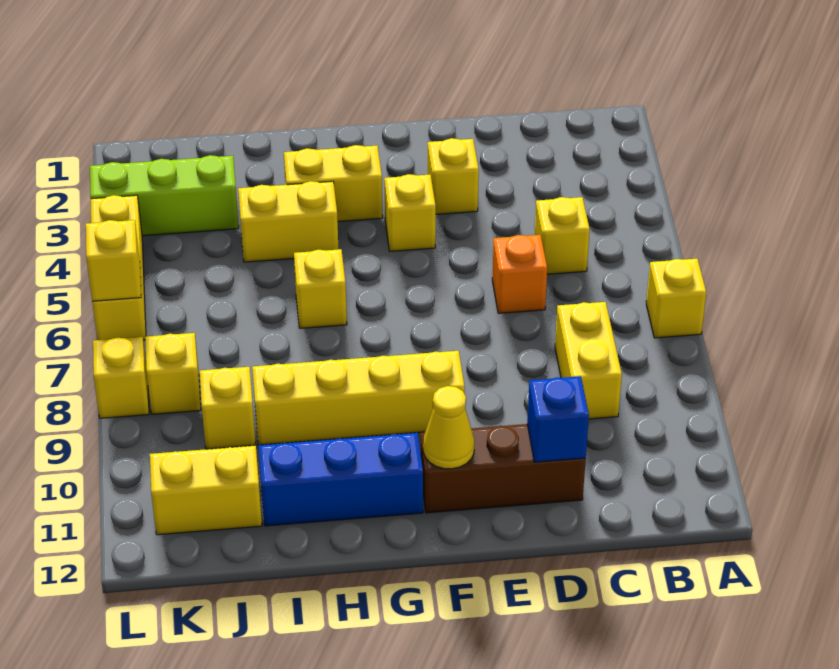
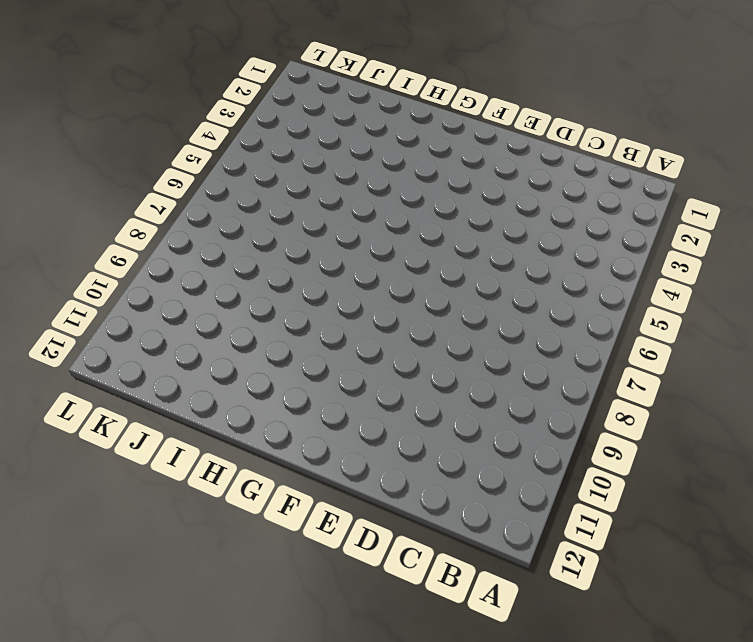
none -> yellow brick A7 level 1
none -> yellow brick C5 level 1
none -> yellow brick C8:C9 level 1

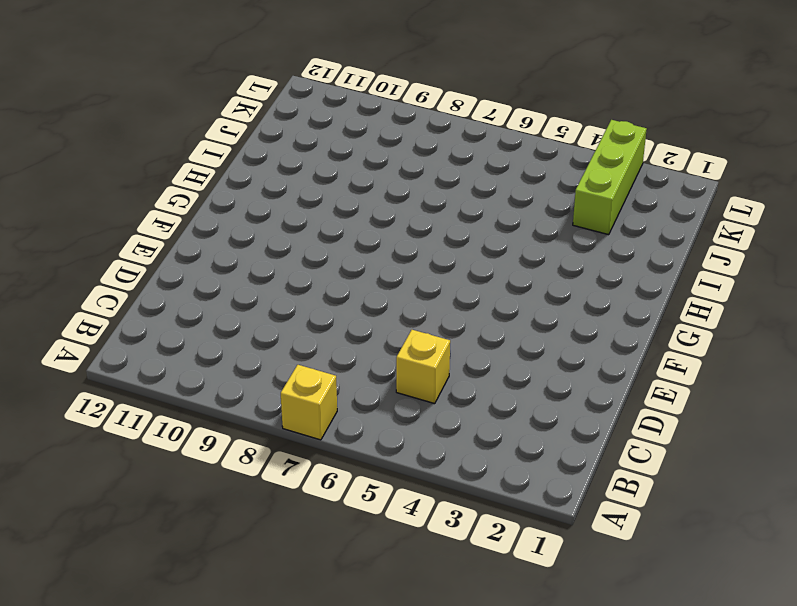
none -> yellow brick C8:C9 level 1
none -> orange brick D6 level 1
none -> brown brick D11:F11 level 1

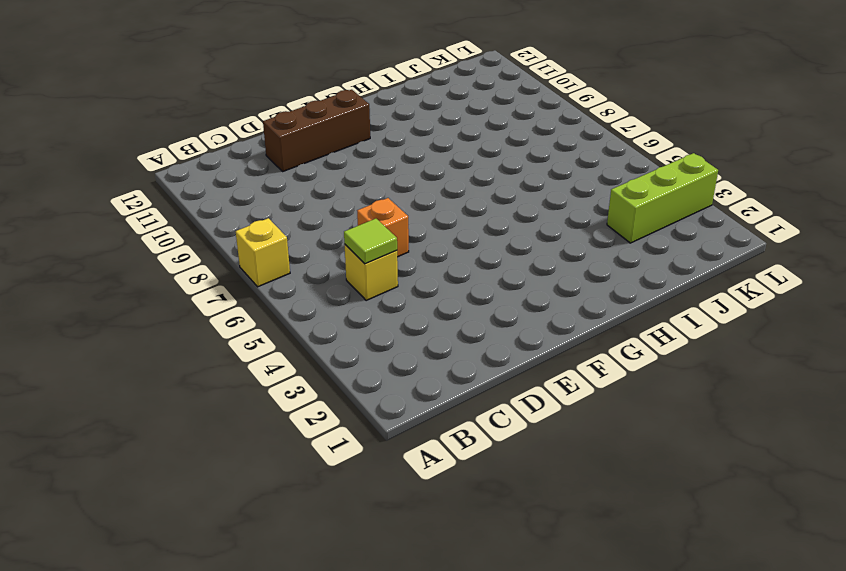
lime tile C5 level 2 -> none
none -> yellow brick C8:C9 level 1
none -> yellow brick E3 level 1
none -> yellow brick F4 level 1

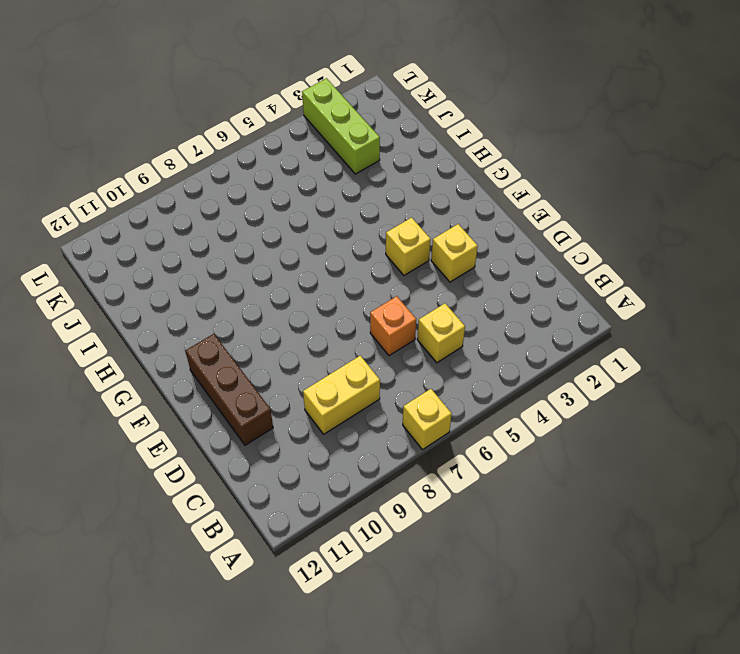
none -> yellow brick F9:I9 level 1
none -> yellow brick G3:H3 level 1
none -> blue brick G11:I11 level 1

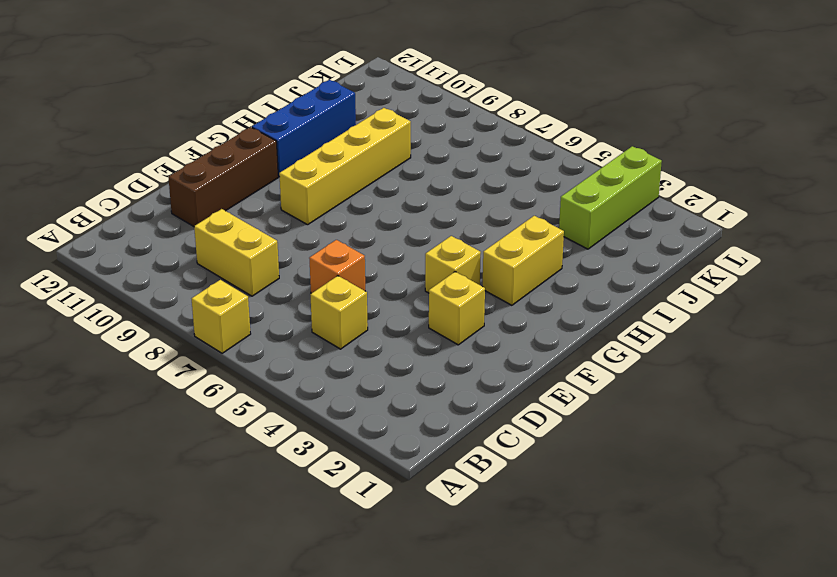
none -> yellow brick H4:I4 level 1
none -> yellow brick H6 level 1
none -> yellow brick J9 level 1

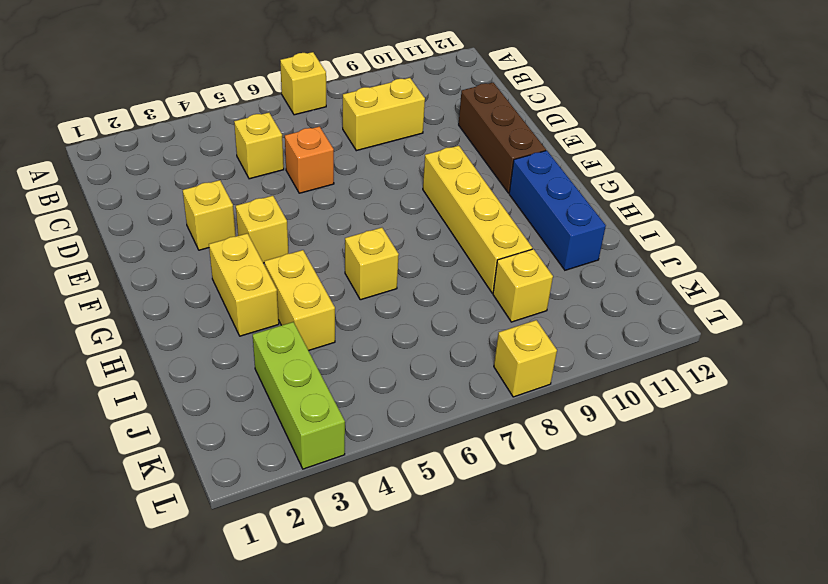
none -> yellow brick J11:K11 level 1
none -> yellow brick K8 level 1
none -> yellow brick L4:L6 level 1

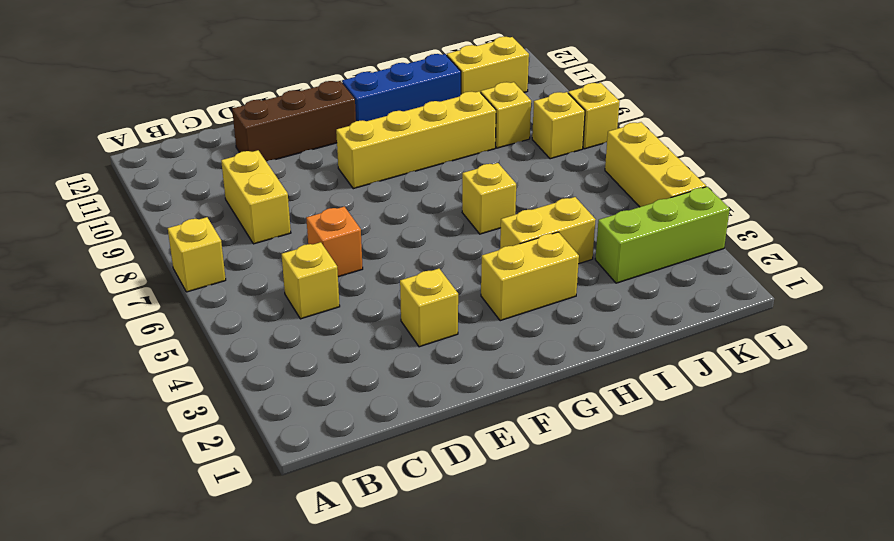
none -> yellow brick F4 level 1
none -> blue brick D11 level 2
none -> yellow cone F11 level 2

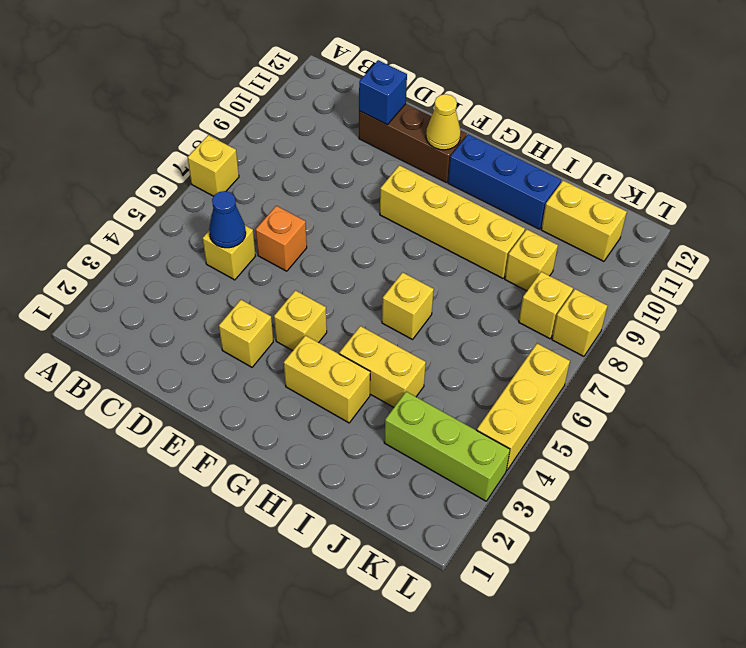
blue cone C5 level 2 -> none
none -> yellow brick C8:C9 level 1
none -> yellow brick L6 level 2

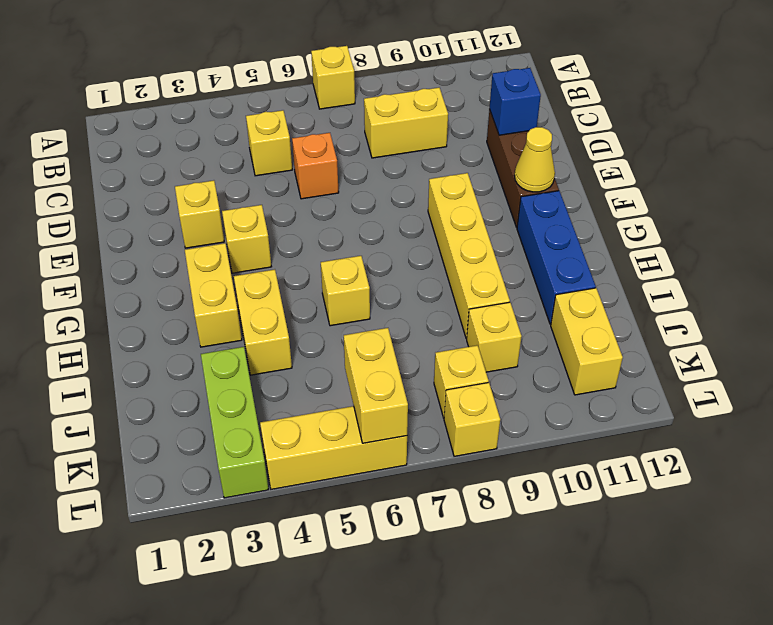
yellow brick K6:L6 level 2 -> yellow brick L6 level 2

